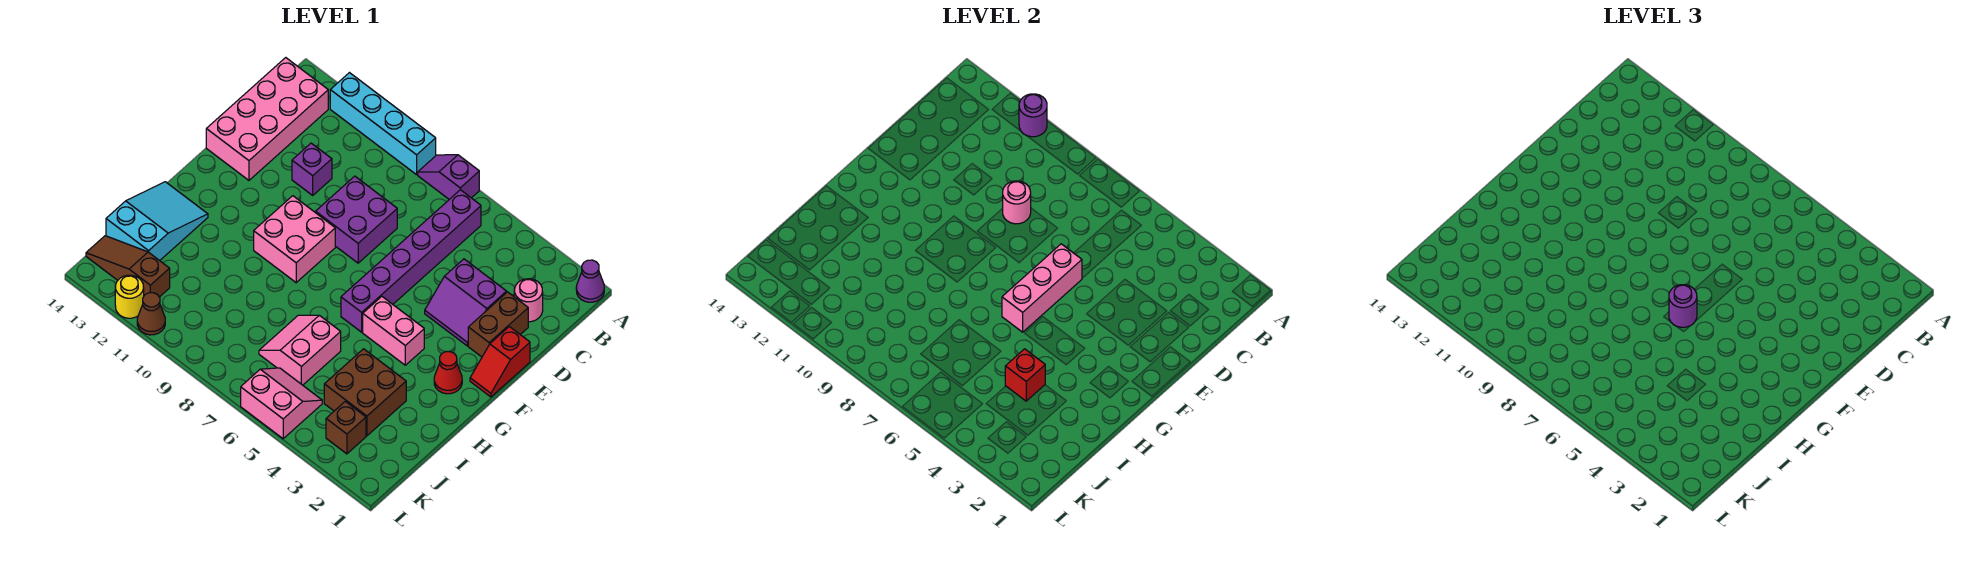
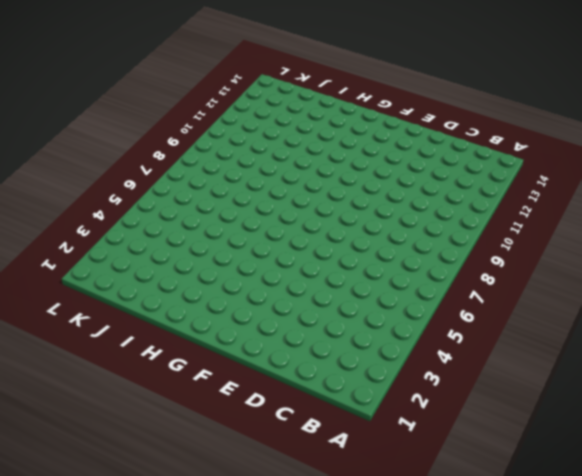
none -> purple cone A1 level 1
none -> purple slope A7:A8 level 1 top 7
none -> cyan brick A9:A12 level 1

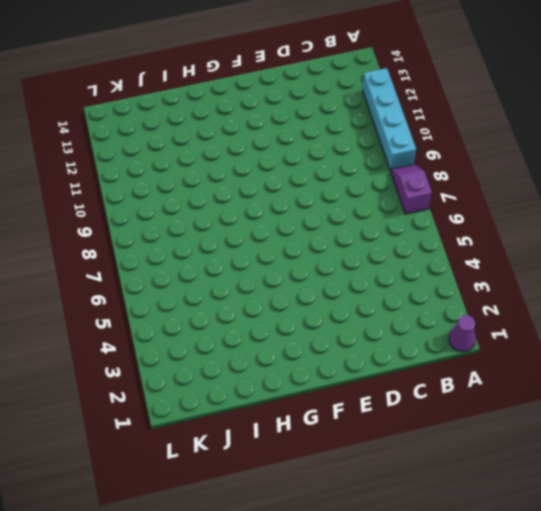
none -> purple brick B6:G6 level 1
none -> pink brick B13:E14 level 1
none -> pink round brick C2 level 1

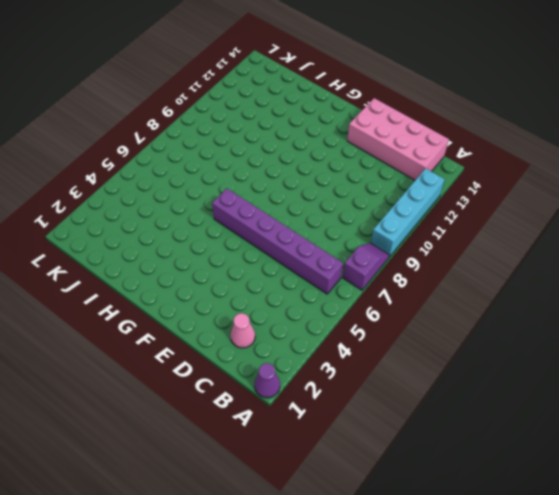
pink cone C2 level 1 -> pink round brick C2 level 1
none -> brown brick D2:E2 level 1
none -> purple slope D3:E4 level 1 top D
none -> purple brick D8:E9 level 1

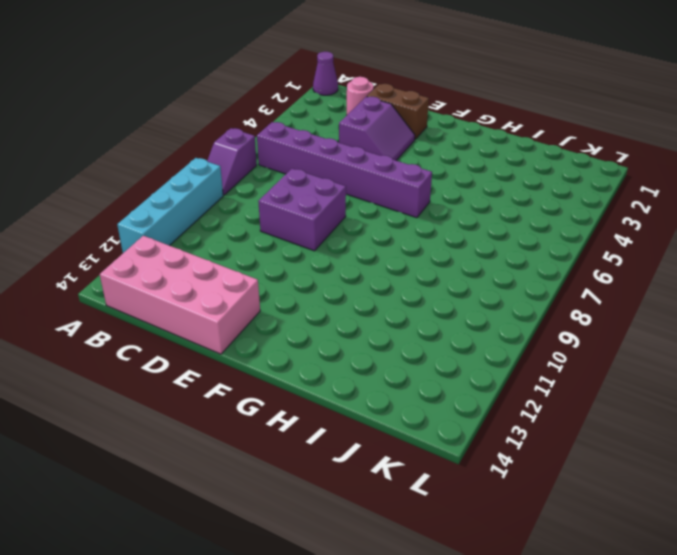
none -> purple brick D11 level 1
none -> red slope E1:F1 level 1 top E
none -> pink brick F9:G10 level 1

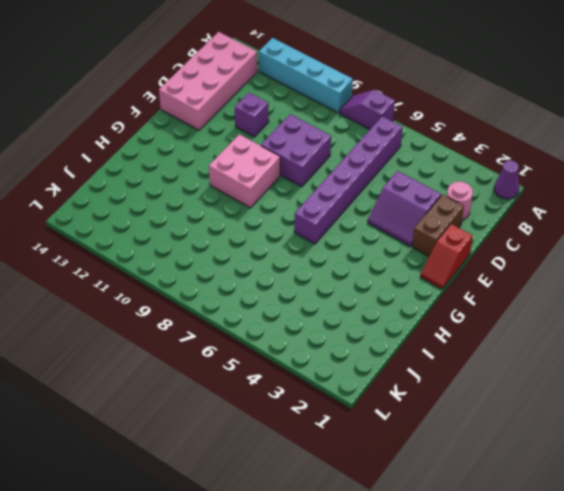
none -> red cone G2 level 1
none -> pink brick G4:G5 level 1
none -> cyan slope H13:J14 level 1 top J

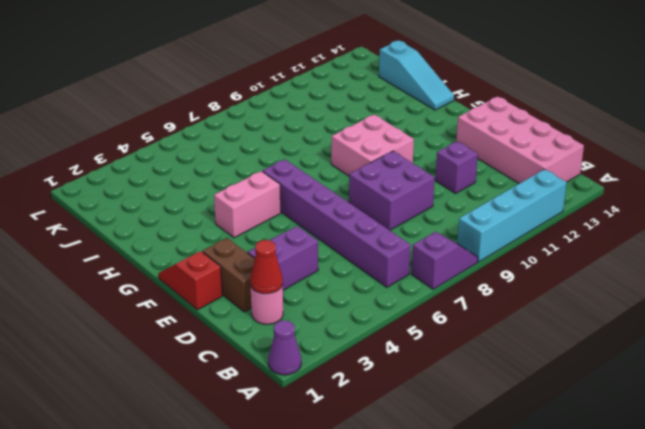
red cone C2 level 2 -> red cone G2 level 1
cyan slope H14:J14 level 1 top J -> cyan slope H13:J14 level 1 top J
none -> brown brick I3:J4 level 1
none -> pink slope I6:J7 level 1 top 6
none -> brown brick K3 level 1

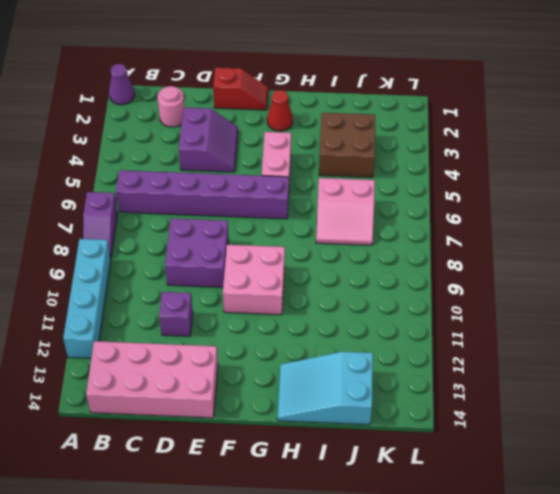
none -> brown brick D2:E2 level 1
none -> brown brick K3 level 1
none -> pink slope K5:L6 level 1 top L

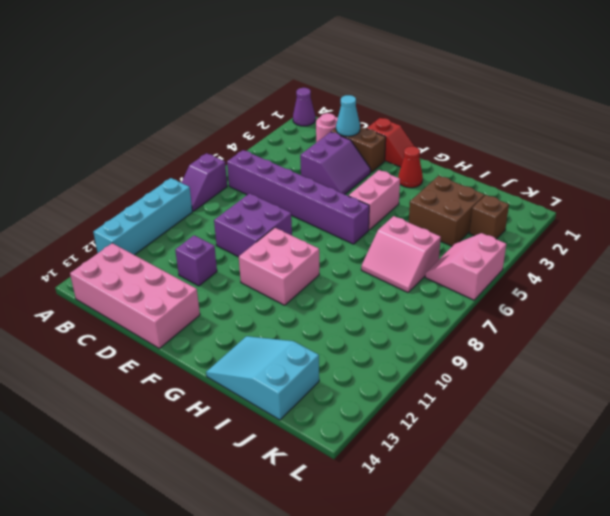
cyan cone D2 level 2 -> none
none -> brown slope K12:K14 level 1 top 12
none -> brown cone L11 level 1
none -> yellow round brick L12 level 1

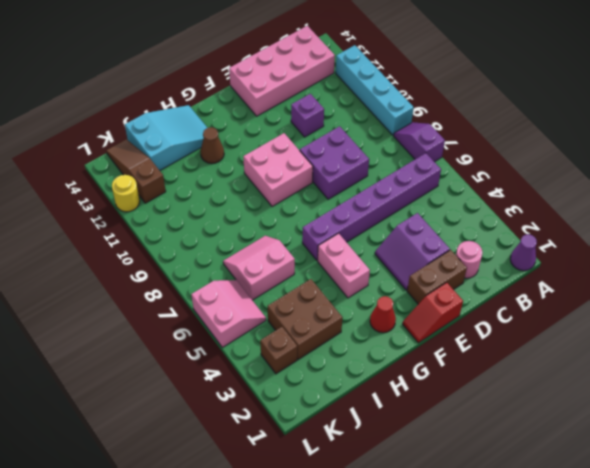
brown cone H12 level 1 -> brown cone L11 level 1
none -> purple round brick A11 level 2
none -> pink round brick D9 level 2
none -> pink brick E6:G6 level 2

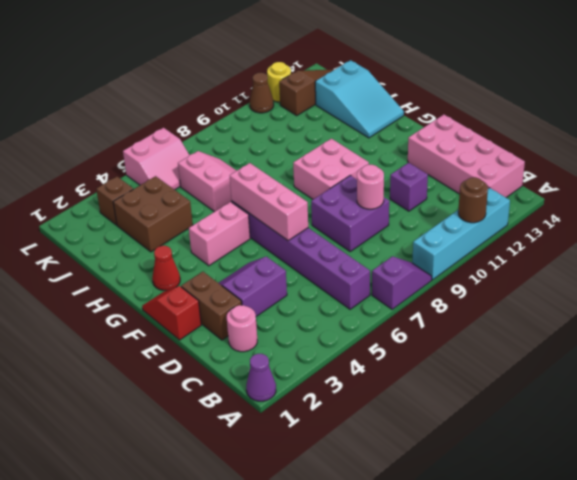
brown round brick A11 level 2 -> purple round brick A11 level 2
none -> red brick I4 level 2
none -> purple round brick G6 level 3

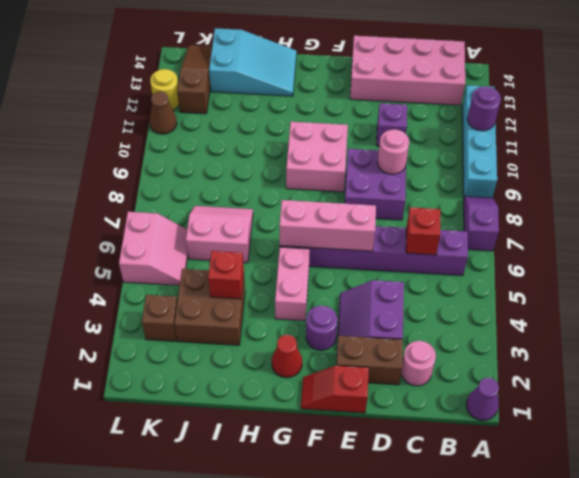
red brick C6 level 2 -> none
purple round brick F3 level 1 -> purple round brick G6 level 3

